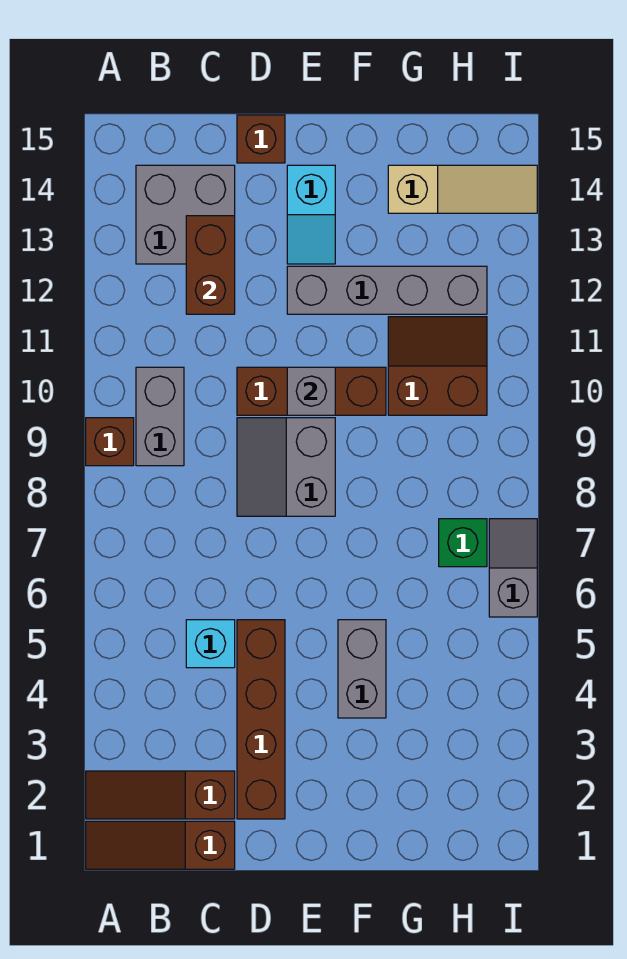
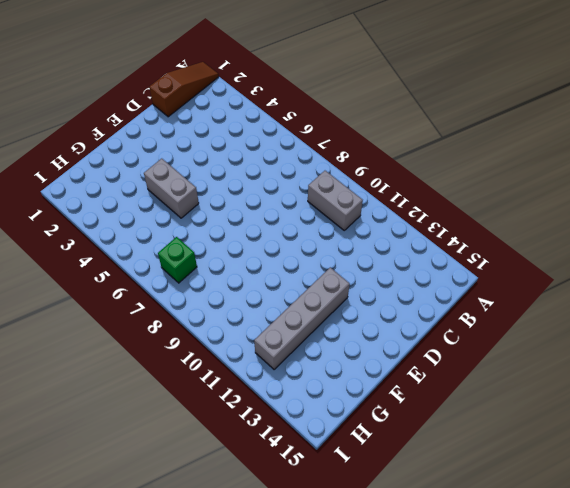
none -> brown slope A2:C2 level 1 top C
none -> brown brick A9 level 1
none -> grey brick B13:C14 level 1

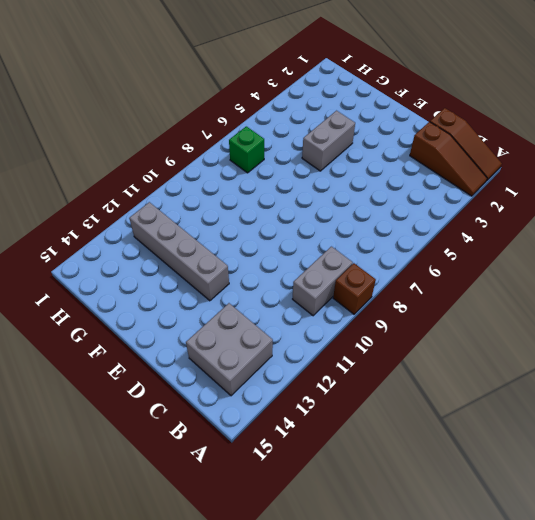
none -> cyan brick C5 level 1
none -> brown brick D2:D5 level 1
none -> grey slope D8:E9 level 1 top E

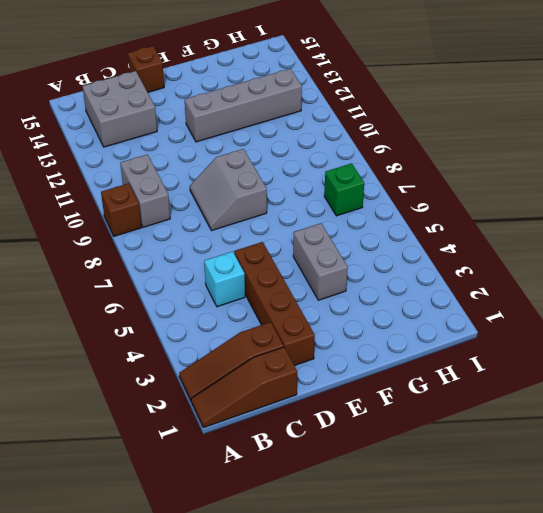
none -> brown brick D10:F10 level 1
none -> cyan slope E13:E14 level 1 top 14
none -> brown slope G10:H11 level 1 top 10

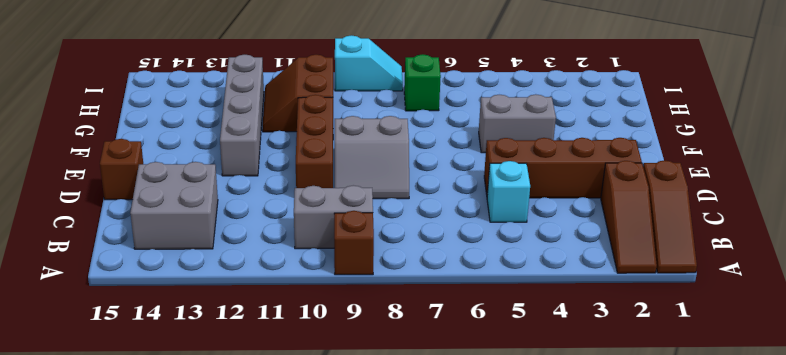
cyan slope I8:I9 level 1 top 9 -> cyan slope E13:E14 level 1 top 14
none -> tan slope G14:I14 level 1 top G
none -> grey slope I6:I7 level 1 top 6
none -> brown brick C12:C13 level 2

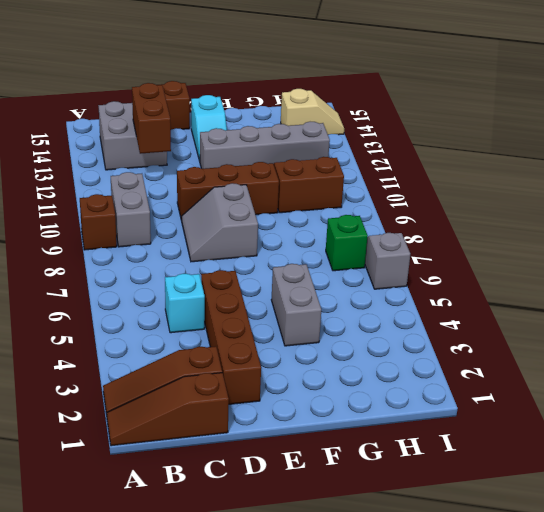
tan slope H14:I14 level 1 top H -> tan slope G14:I14 level 1 top G
none -> grey brick E10 level 2

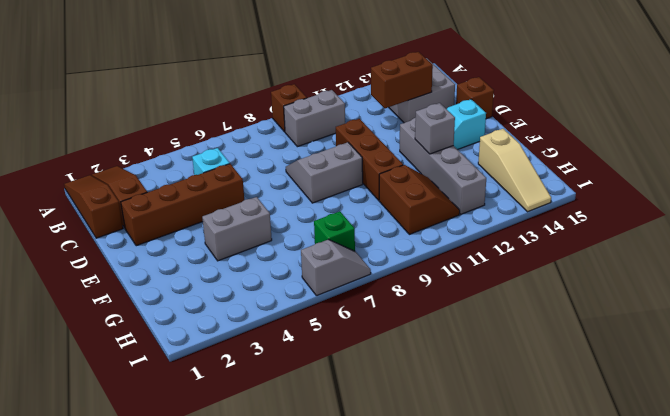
grey brick F12 level 2 -> grey brick E10 level 2

